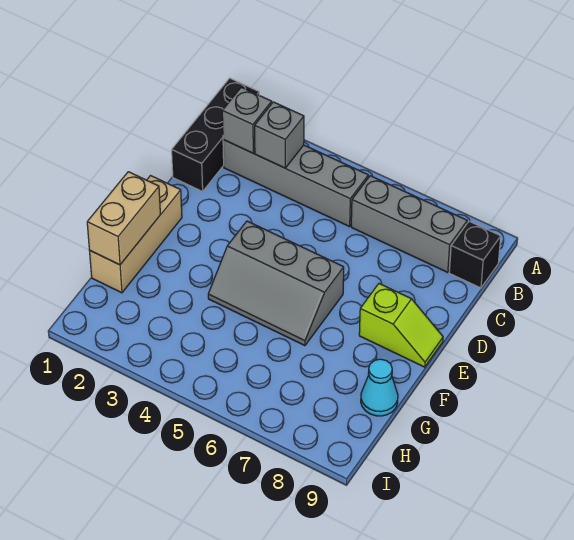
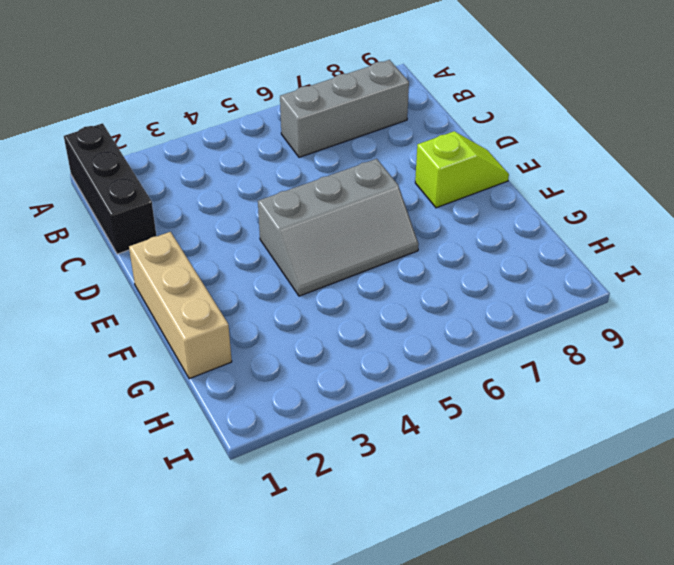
none -> grey brick B2:B5 level 1
none -> black brick B9 level 1

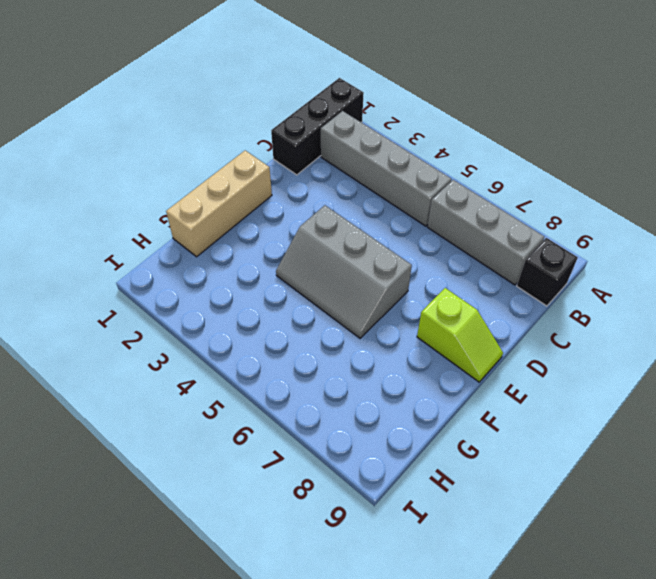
none -> cyan cone G9 level 1
none -> grey brick B2 level 2

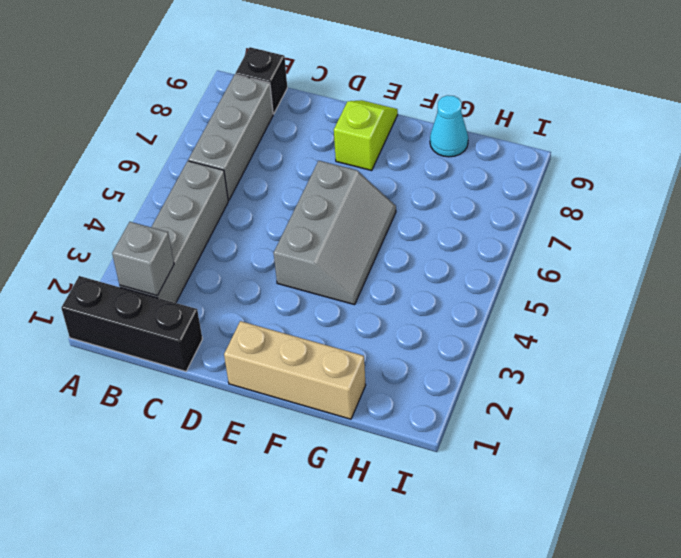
none -> grey brick B3 level 2
none -> tan brick F1:G1 level 2

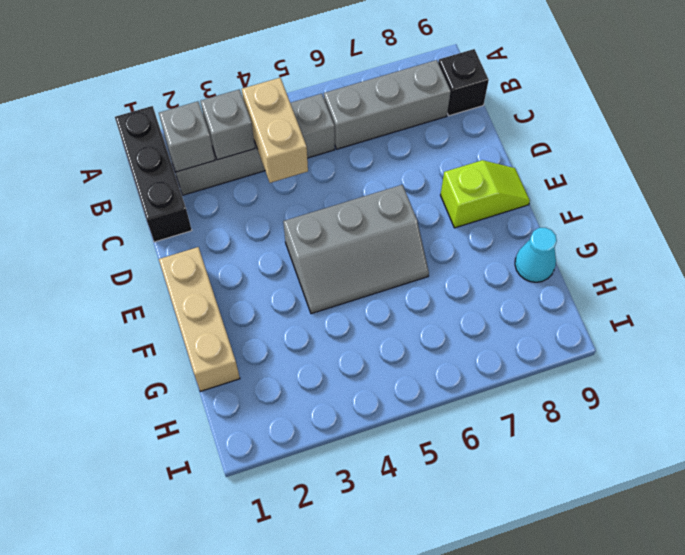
tan brick B4:C4 level 2 -> tan brick F1:G1 level 2

